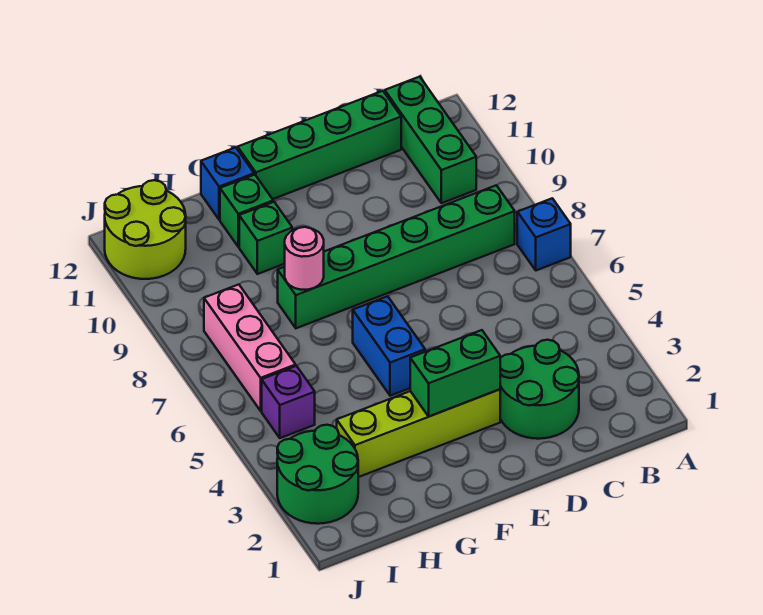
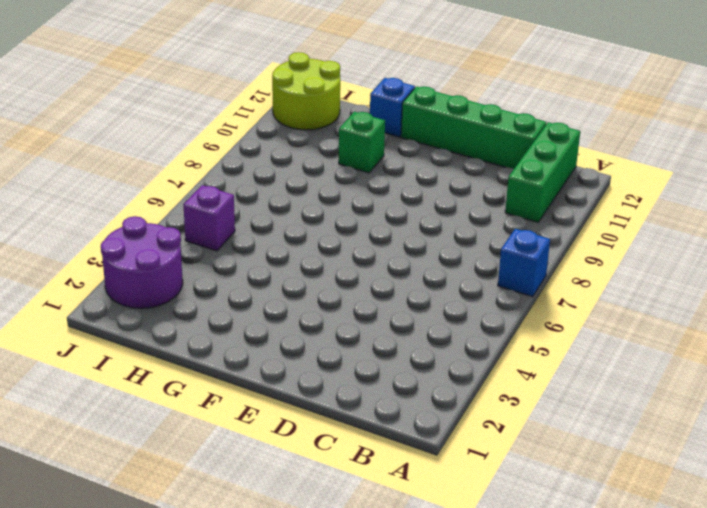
purple round brick I2:J3 level 1 -> green round brick I2:J3 level 1
none -> green brick B8:G8 level 1
none -> green round brick C2:D3 level 1
none -> lime brick E3:H3 level 1

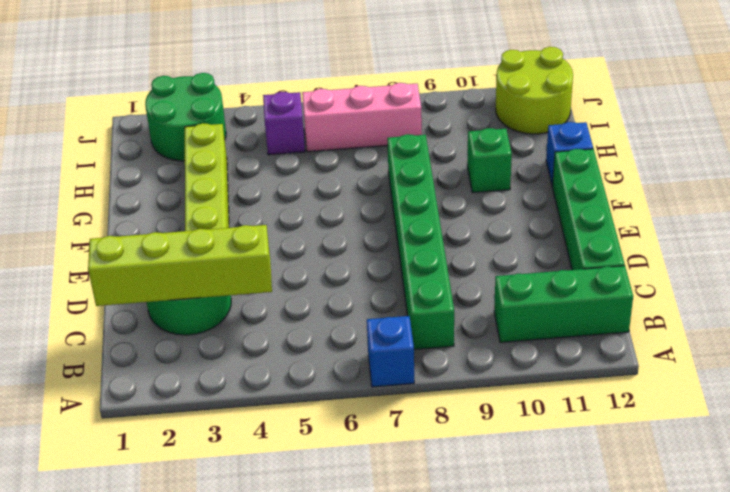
lime brick C1:C4 level 2 -> none
none -> blue brick F5:F6 level 1
none -> green brick G11 level 1
none -> green brick E3:F3 level 2

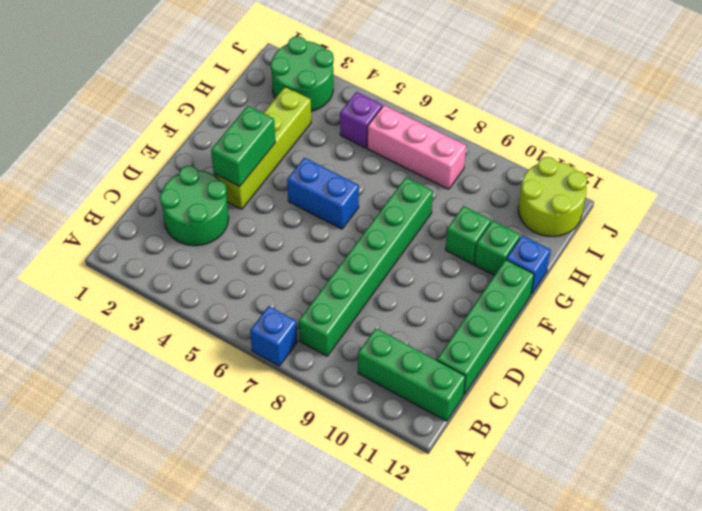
none -> pink round brick G8 level 2

